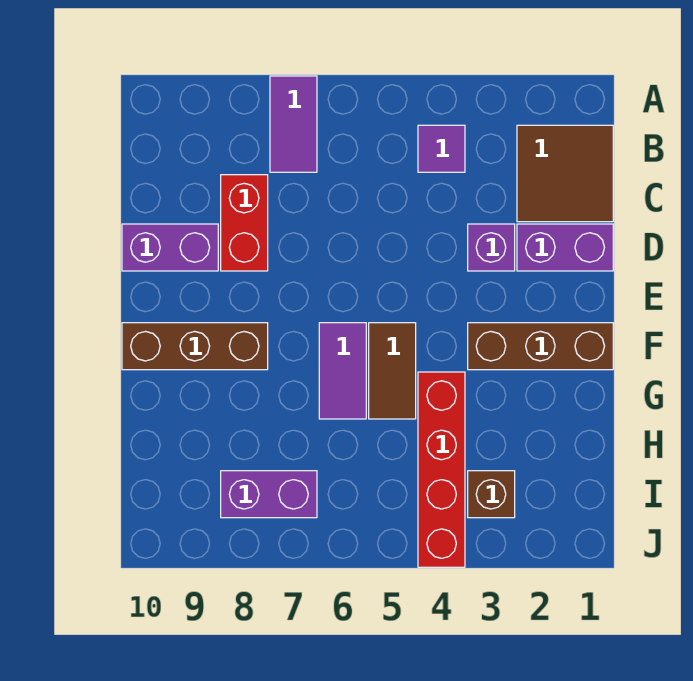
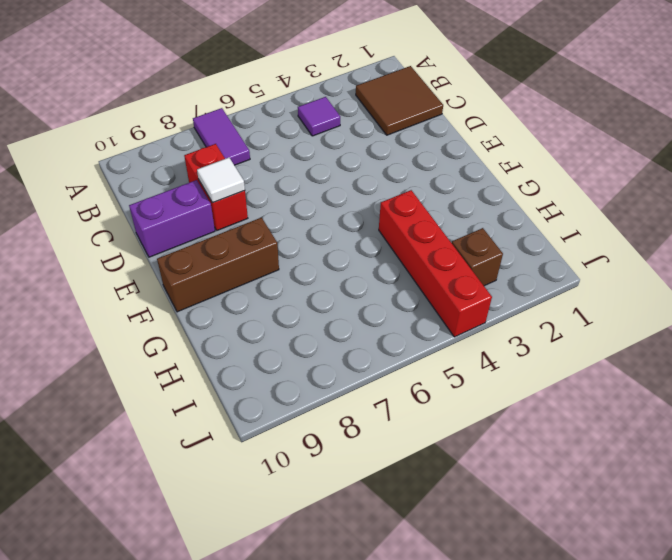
white tile D8 level 2 -> none
none -> purple brick D1:D2 level 1
none -> purple brick D3 level 1
none -> brown brick F1:F3 level 1

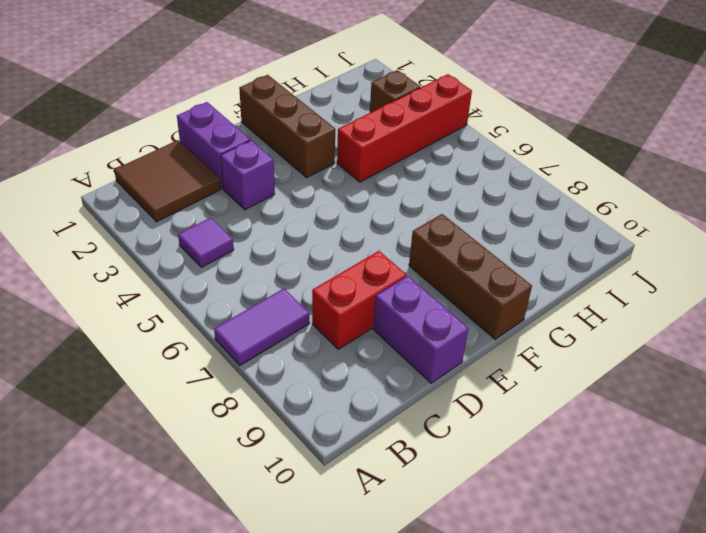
none -> brown tile F5:G5 level 1
none -> purple tile F6:G6 level 1
none -> purple brick I7:I8 level 1

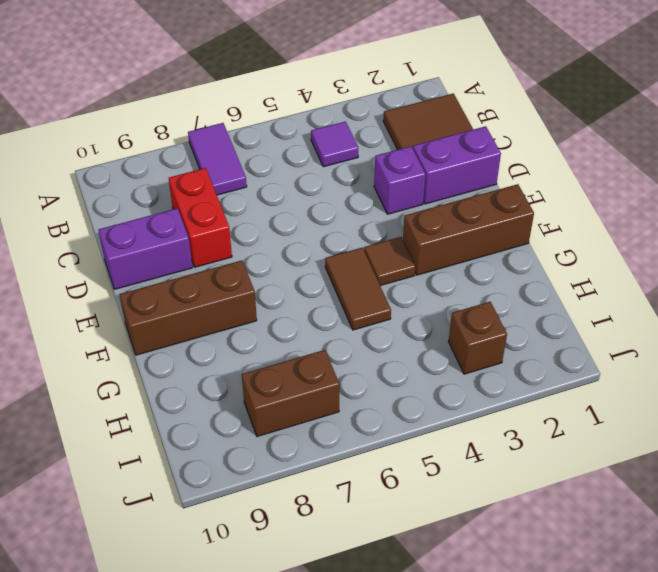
brown tile F4 level 1 -> none
brown brick I7:I8 level 1 -> purple brick I7:I8 level 1
none -> purple tile F6:G6 level 1
none -> red brick G4:J4 level 1

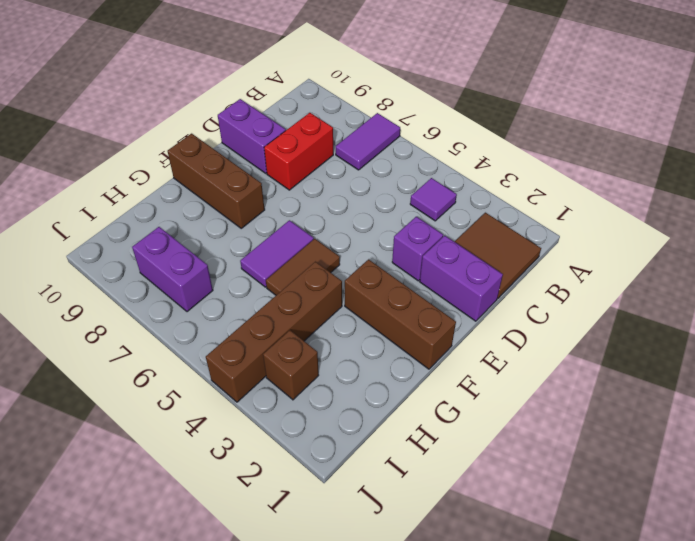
brown brick G4:J4 level 1 -> red brick G4:J4 level 1

